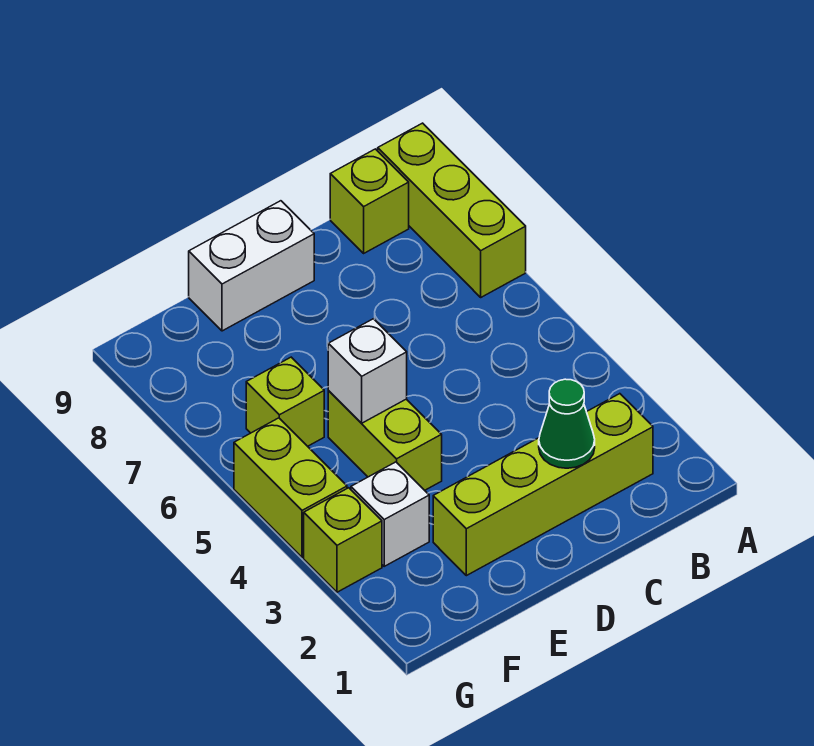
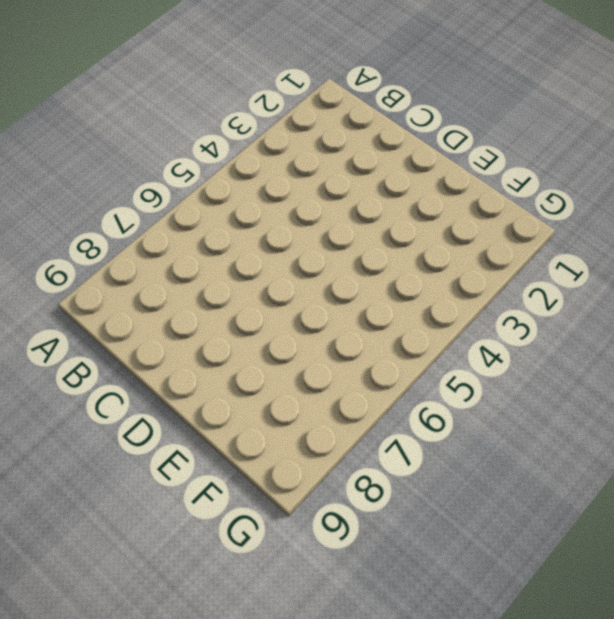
none -> lime brick A7:A9 level 1
none -> lime brick B2:E2 level 1

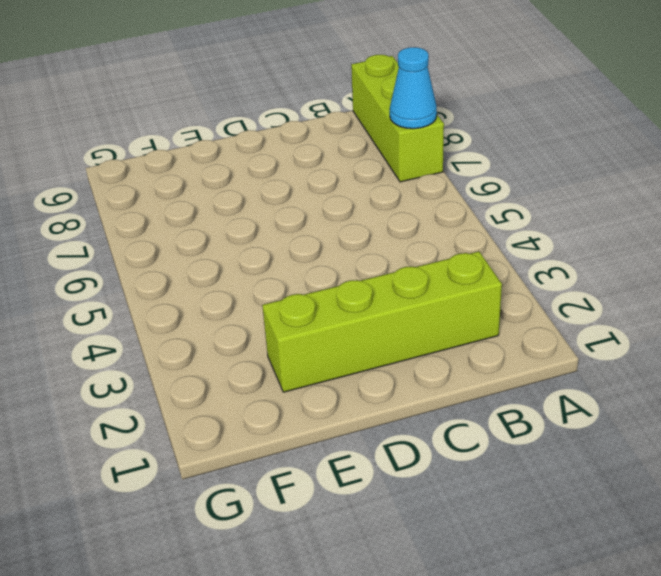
cyan cone A7 level 2 -> none
none -> lime brick B9 level 1
none -> white brick D9:E9 level 1

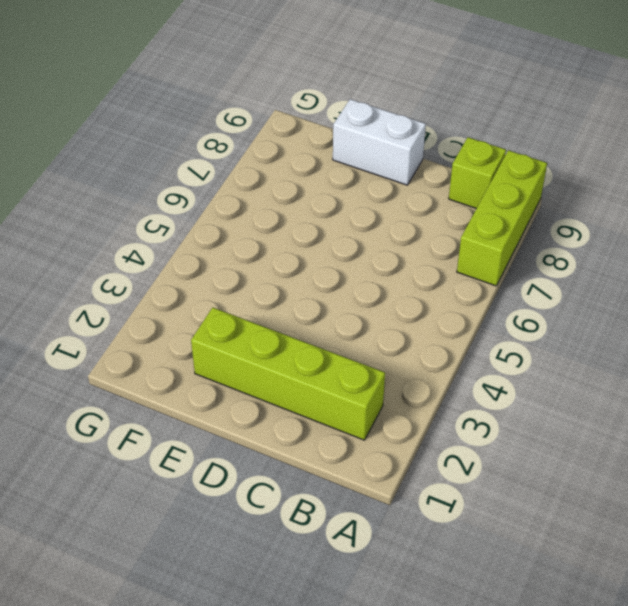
none -> lime brick E4:E5 level 1
none -> white brick F3 level 1

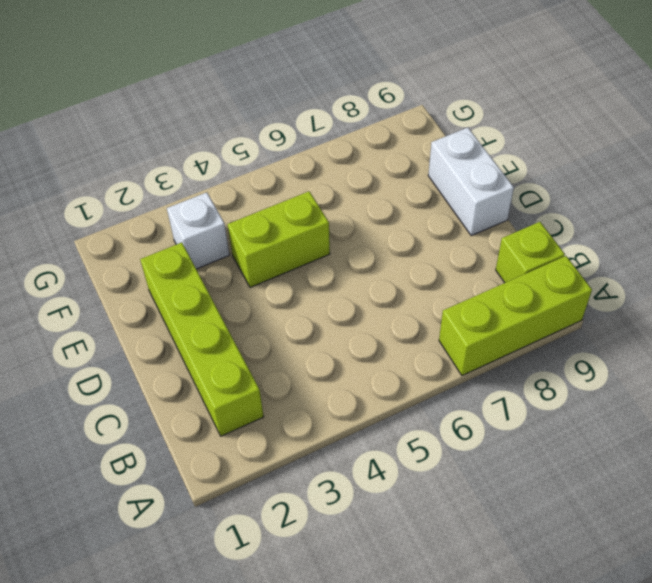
none -> lime brick F6 level 1
none -> lime brick G3 level 1

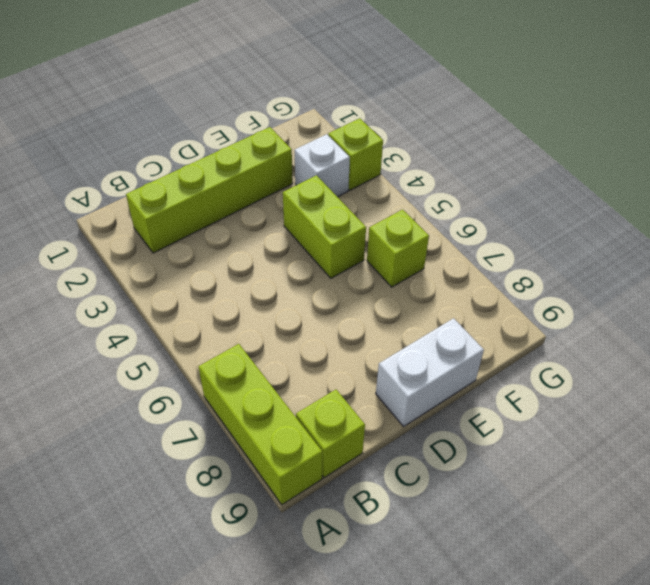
none -> lime brick G4:G5 level 1
none -> green cone C2 level 2

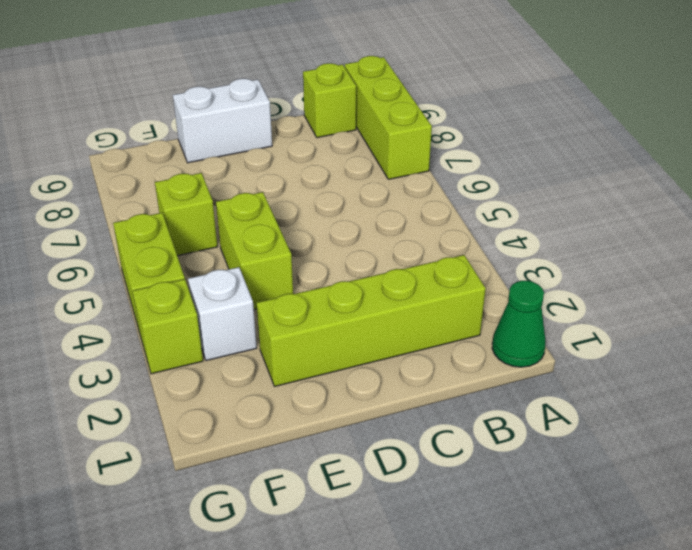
green cone A1 level 1 -> green cone C2 level 2
none -> white brick E5 level 2

